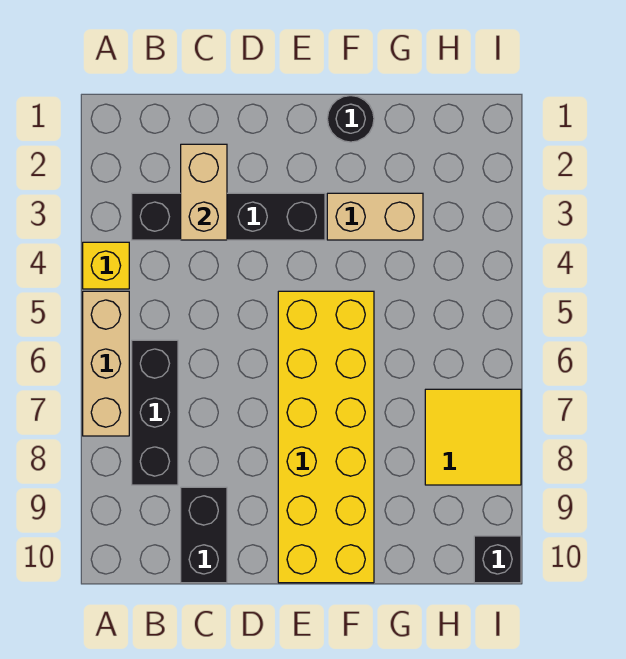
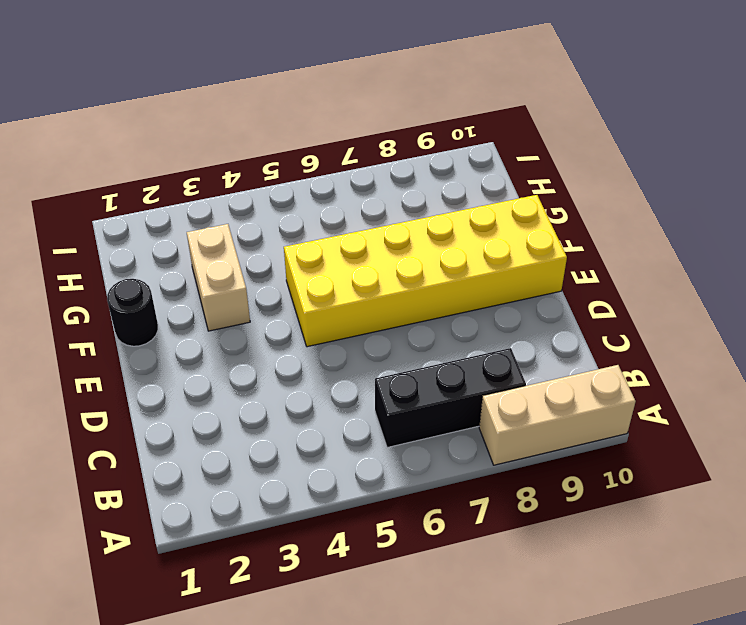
tan brick A8:A10 level 1 -> tan brick A5:A7 level 1
none -> yellow brick A4 level 1
none -> black brick B3:E3 level 1

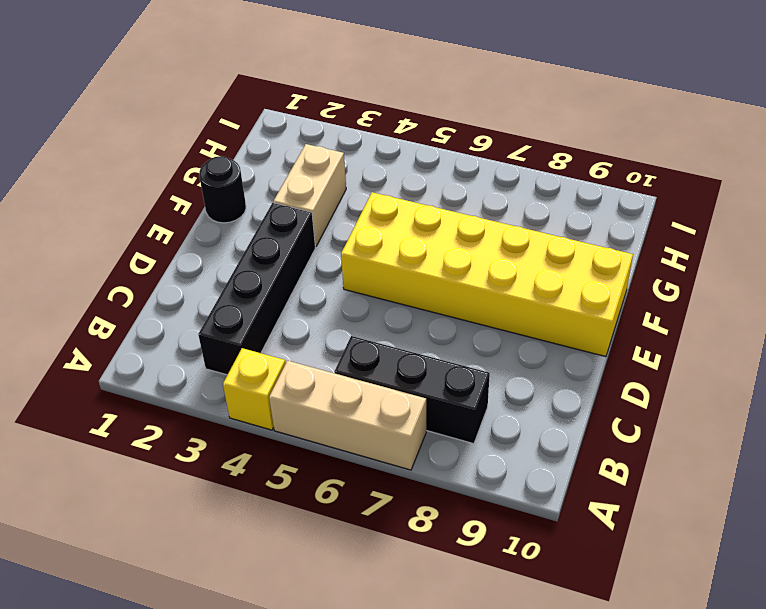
none -> black brick C9:C10 level 1
none -> yellow tile H7:I8 level 1

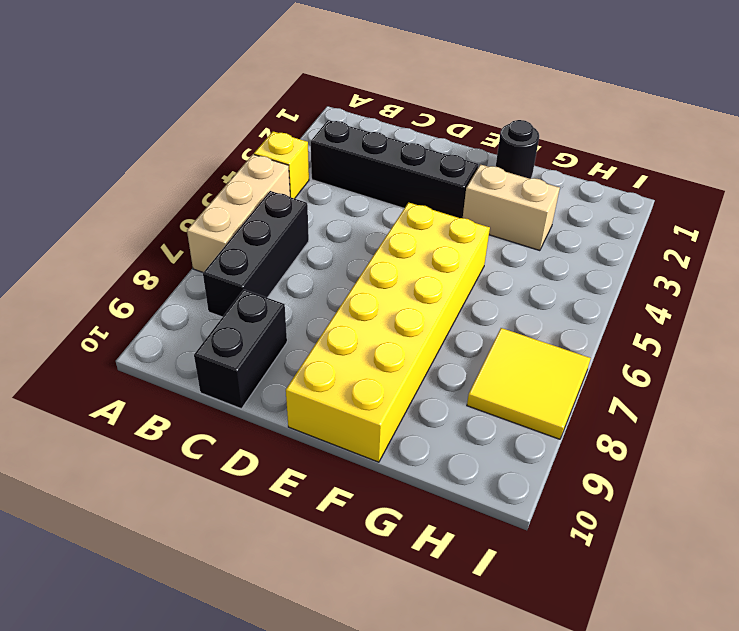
none -> black brick I10 level 1
none -> tan brick C2:C3 level 2

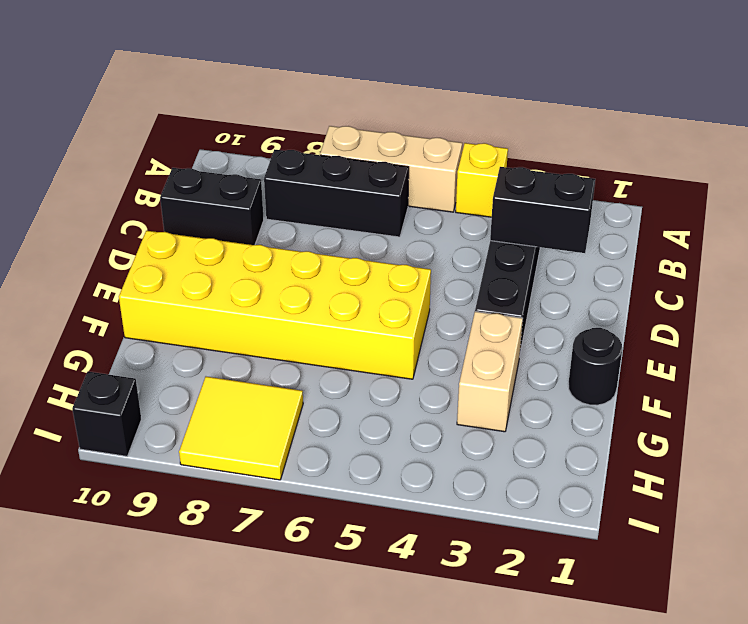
black brick C2:C3 level 2 -> tan brick C2:C3 level 2

